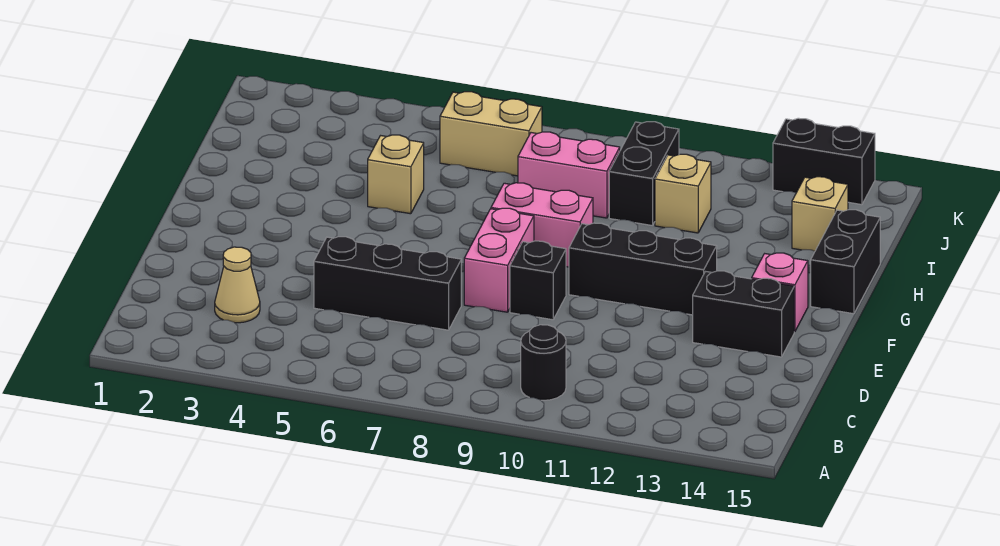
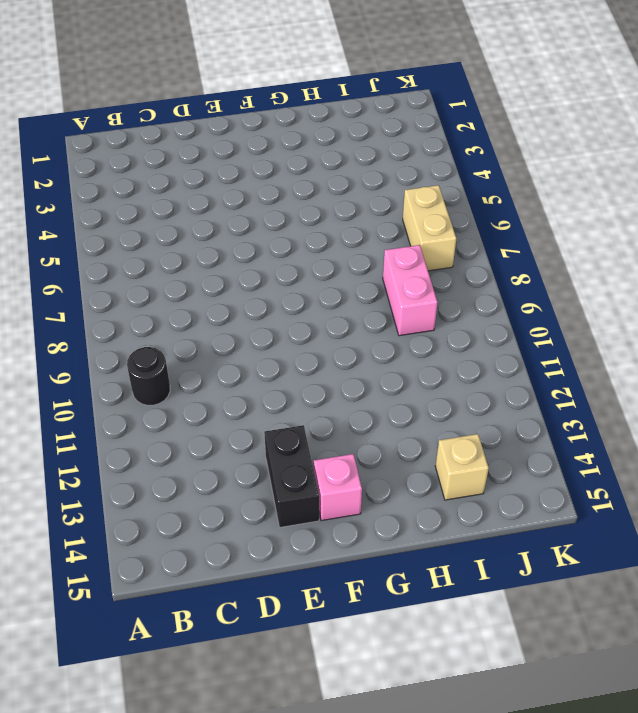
none -> tan cone C3 level 1
none -> black brick D5:D7 level 1
none -> pink brick E8:F8 level 1

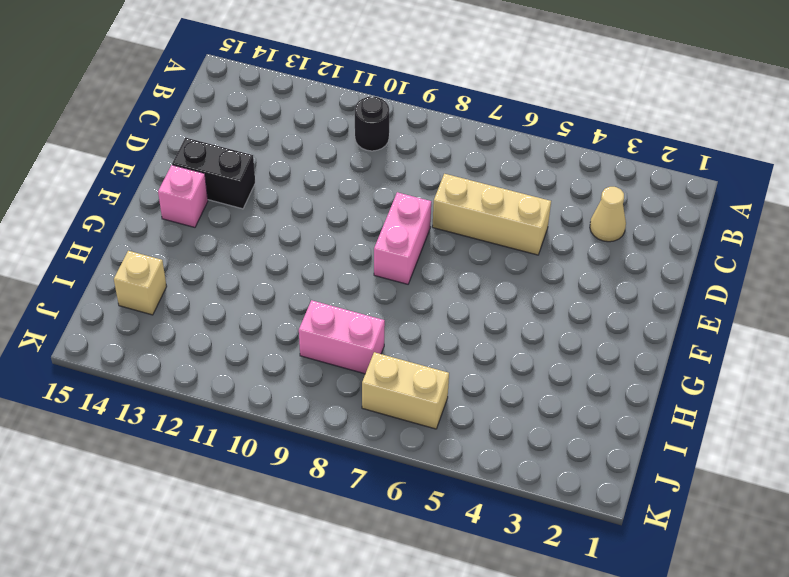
tan brick D5:D7 level 1 -> black brick D5:D7 level 1
none -> black brick E9 level 1
none -> black brick F10:F12 level 1
none -> pink brick G8:G9 level 1

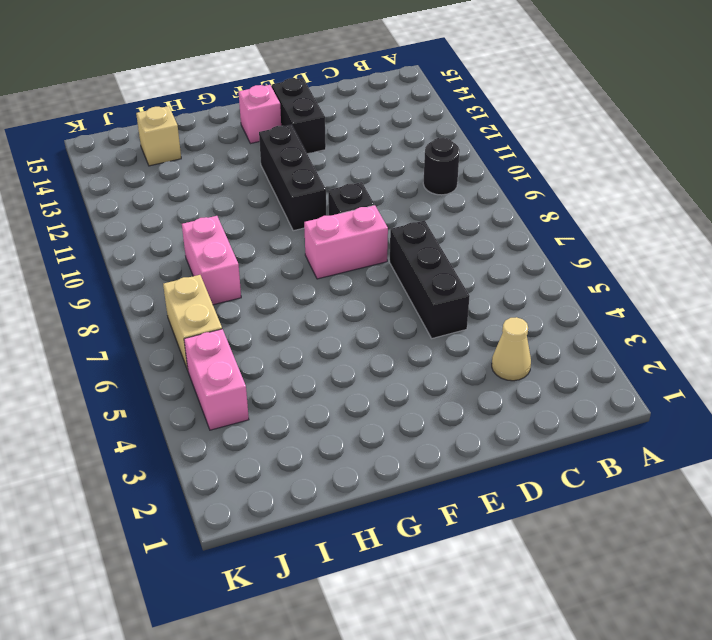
pink brick J4:J5 level 1 -> pink brick G8:G9 level 1
none -> black brick G15:H15 level 1
none -> tan brick H5 level 1
none -> black brick I10:J10 level 1

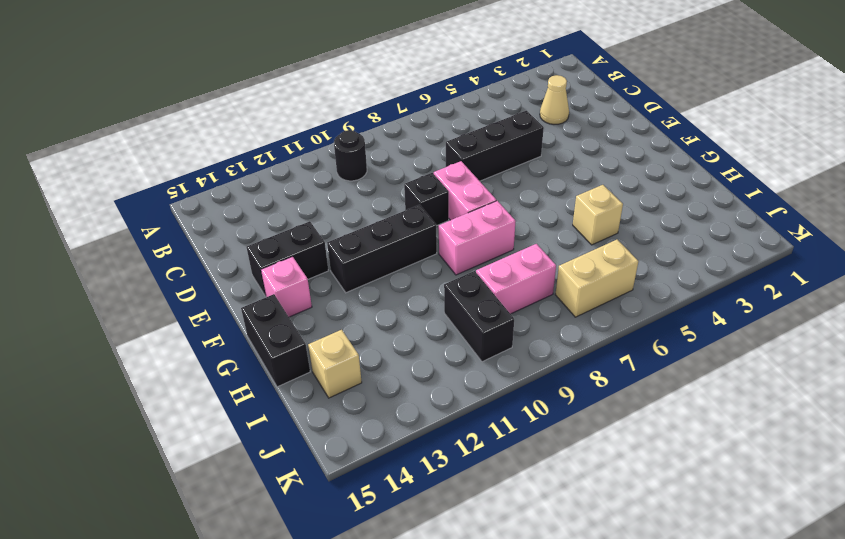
none -> tan brick I11 level 1
none -> black brick K13:K14 level 1

